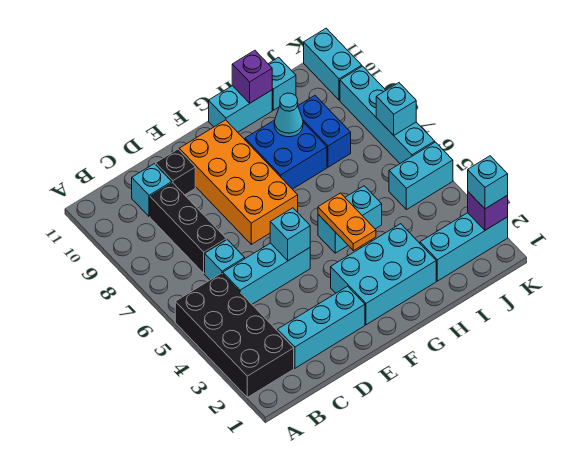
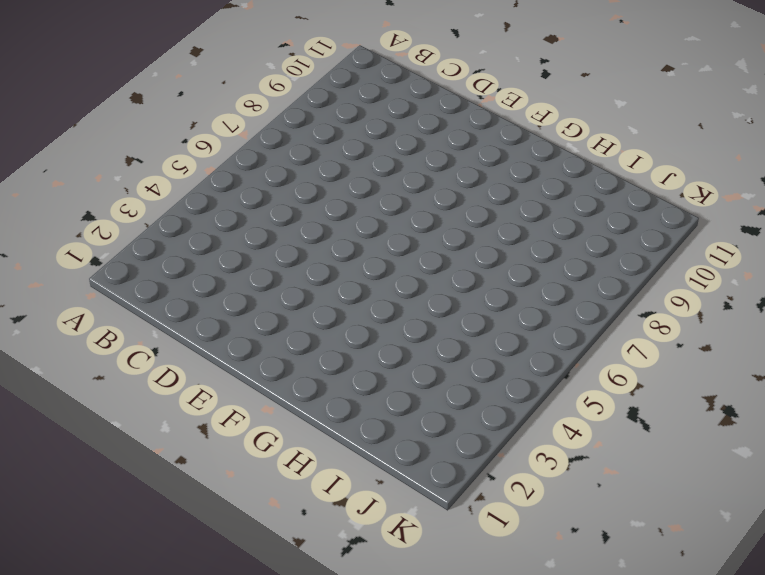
none -> black brick A2:B5 level 1
none -> cyan brick C2:E2 level 1
none -> cyan brick C5:E5 level 1

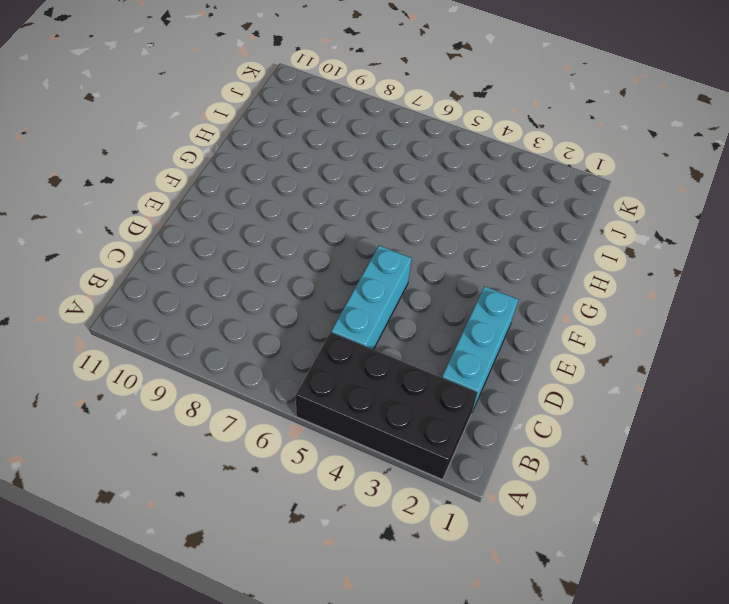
none -> cyan brick C6 level 1
none -> black brick C7:C9 level 1
none -> cyan brick C10 level 1

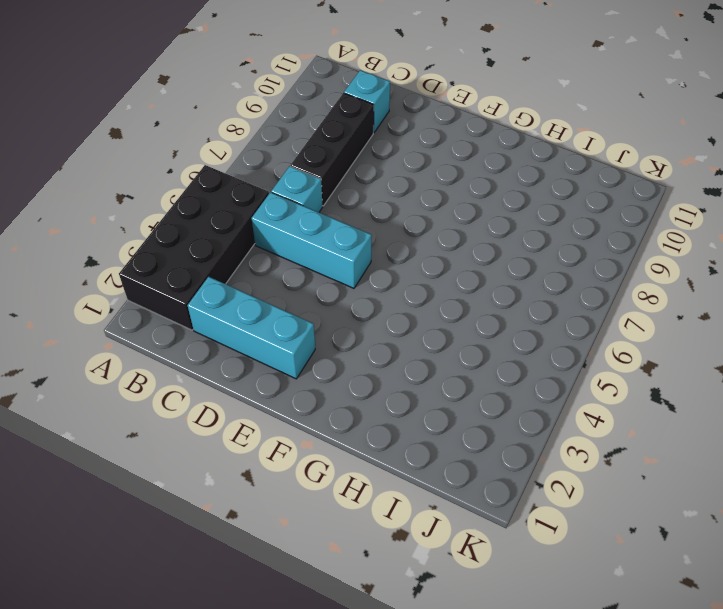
none -> black brick D10 level 1
none -> orange brick E7:F10 level 1
none -> cyan brick F2:H3 level 1

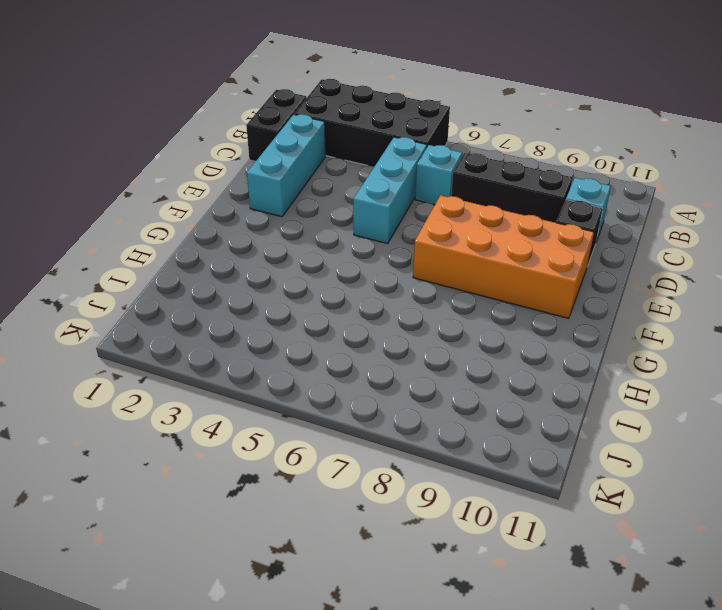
black brick B1:C1 level 1 -> none
none -> cyan brick F2:H3 level 1
none -> cyan brick G5:H5 level 1
none -> blue brick G8:H9 level 1

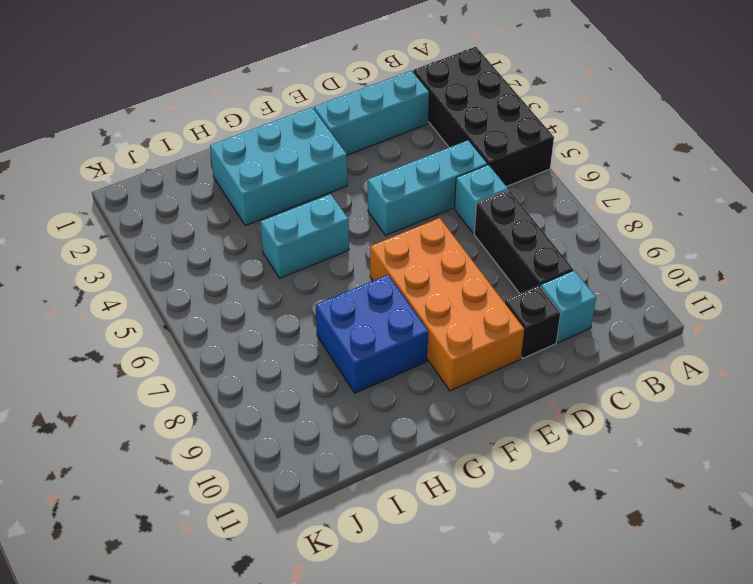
none -> cyan brick G11:H11 level 1
none -> cyan brick I2:K2 level 1
none -> blue brick I8:I9 level 1

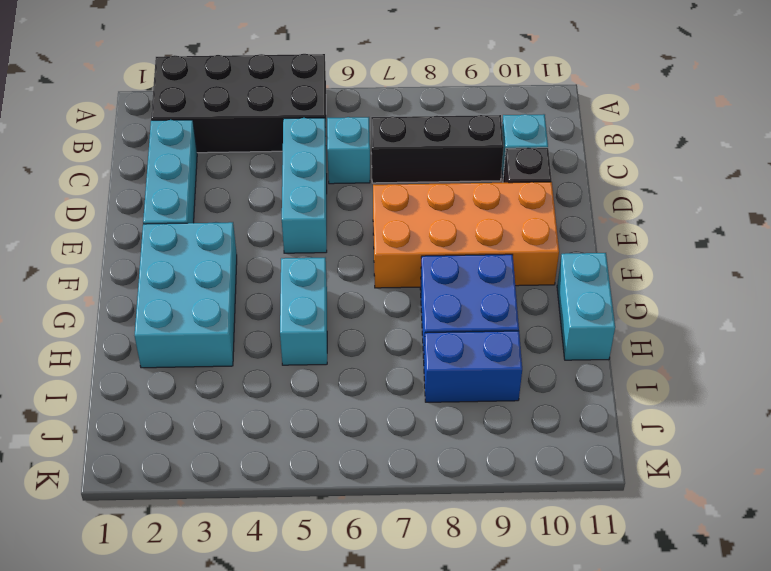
none -> cyan brick I2:K2 level 1
none -> cyan brick I11 level 1
none -> cyan brick J5:K5 level 1

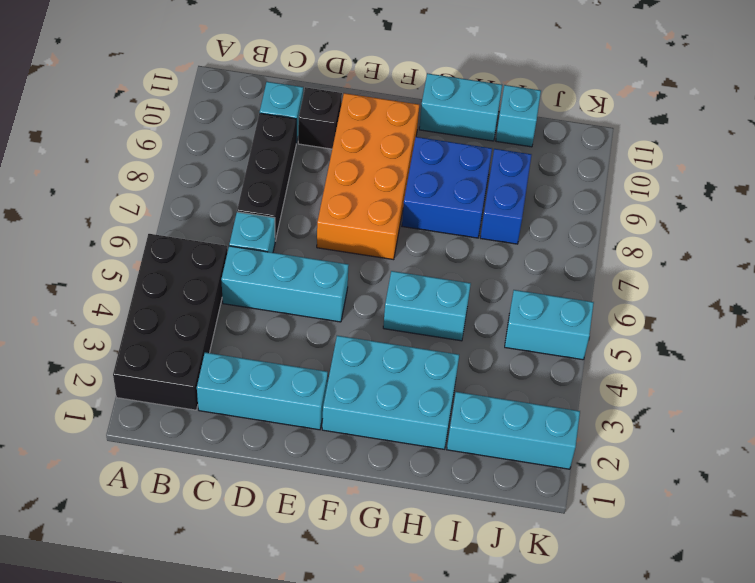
none -> cyan brick K6:K9 level 1
none -> cyan brick K10:K11 level 1
none -> cyan brick E5 level 2

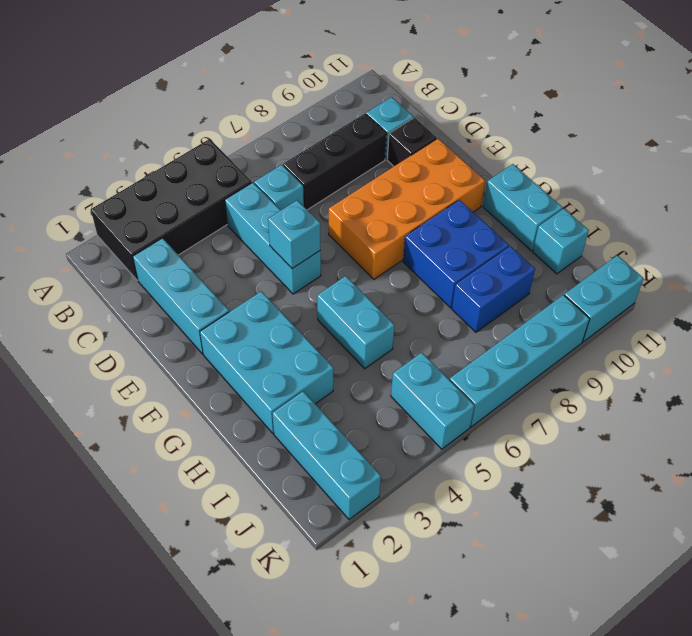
none -> orange plate G4:G5 level 2
none -> cyan cone H9 level 2
none -> purple brick H11 level 2

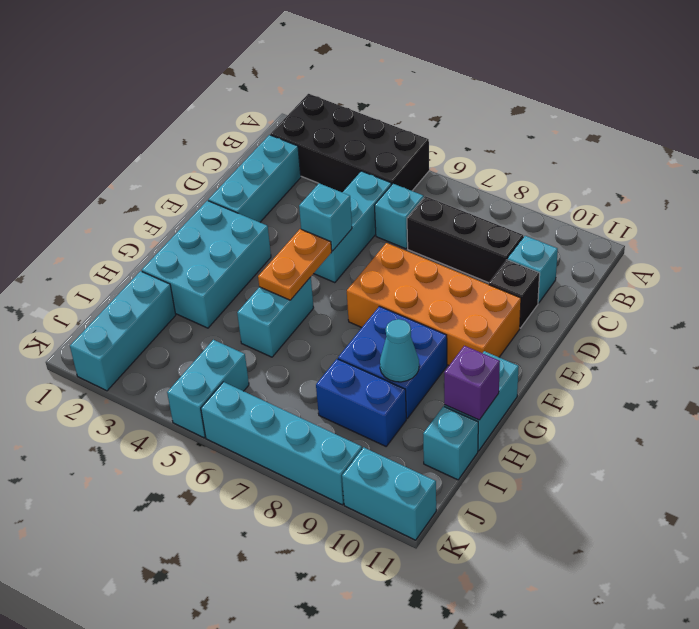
orange plate F5:G5 level 2 -> orange plate G4:G5 level 2
none -> purple brick K2 level 2
none -> cyan brick K7 level 2
none -> cyan brick K2 level 3

